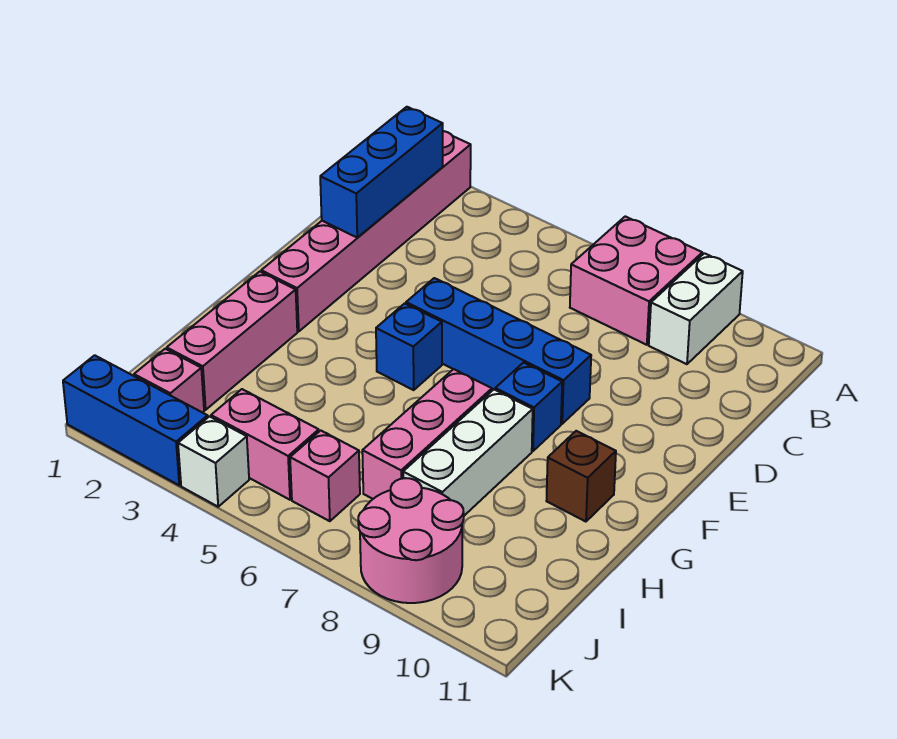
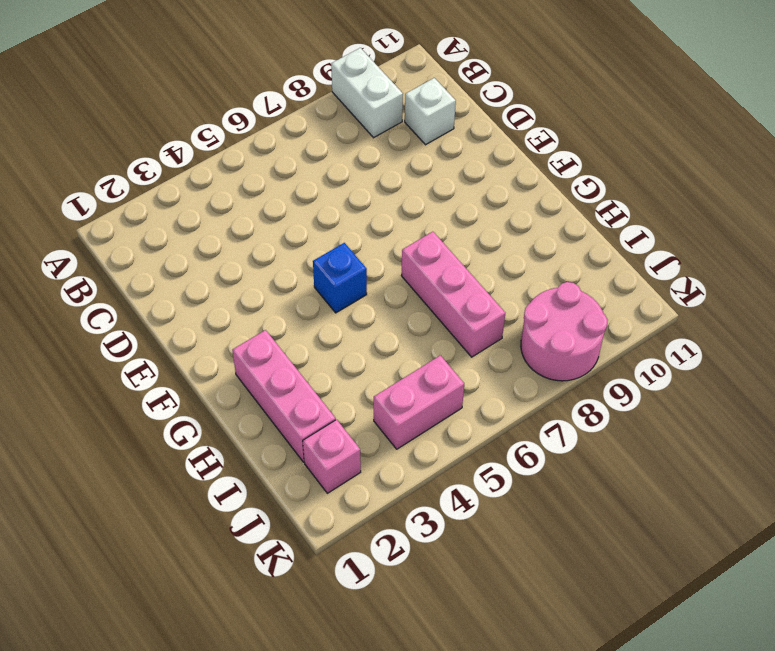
white brick C10 level 1 -> white brick K4 level 1
none -> pink brick A2:F2 level 1
none -> pink brick A7:B8 level 1
none -> blue brick E5:E8 level 1

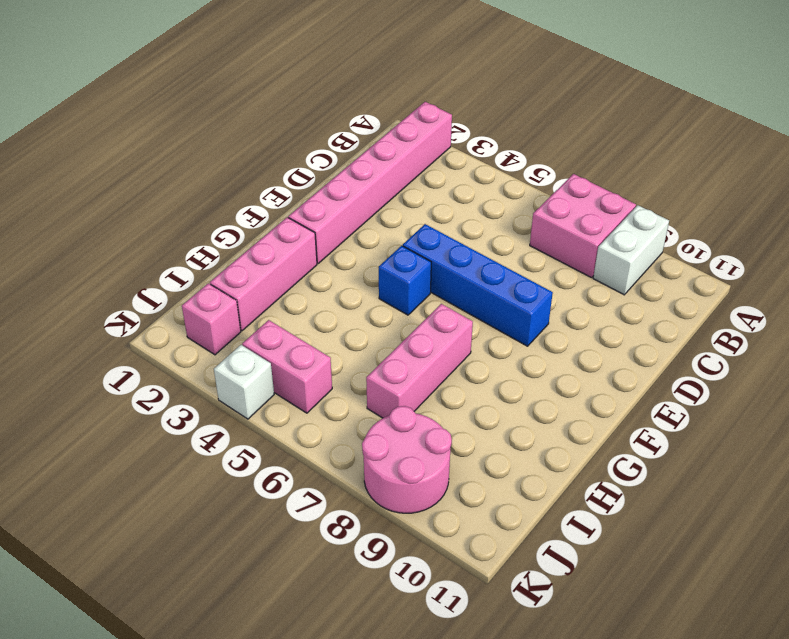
none -> blue brick F8 level 1
none -> white brick G8:I8 level 1
none -> brown brick G10 level 1

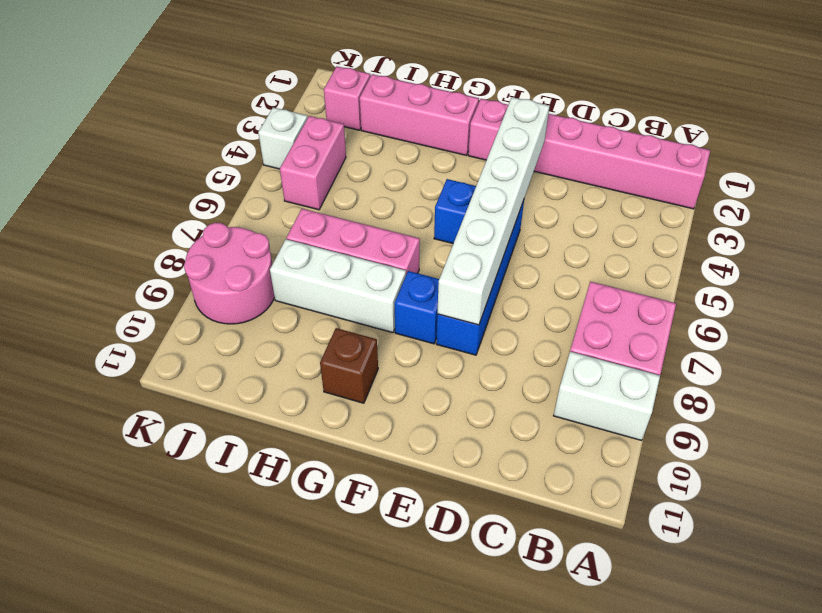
white brick E3:E8 level 2 -> none
none -> pink brick J6 level 1
none -> blue brick K1:K3 level 1
none -> blue brick B2:D2 level 2

